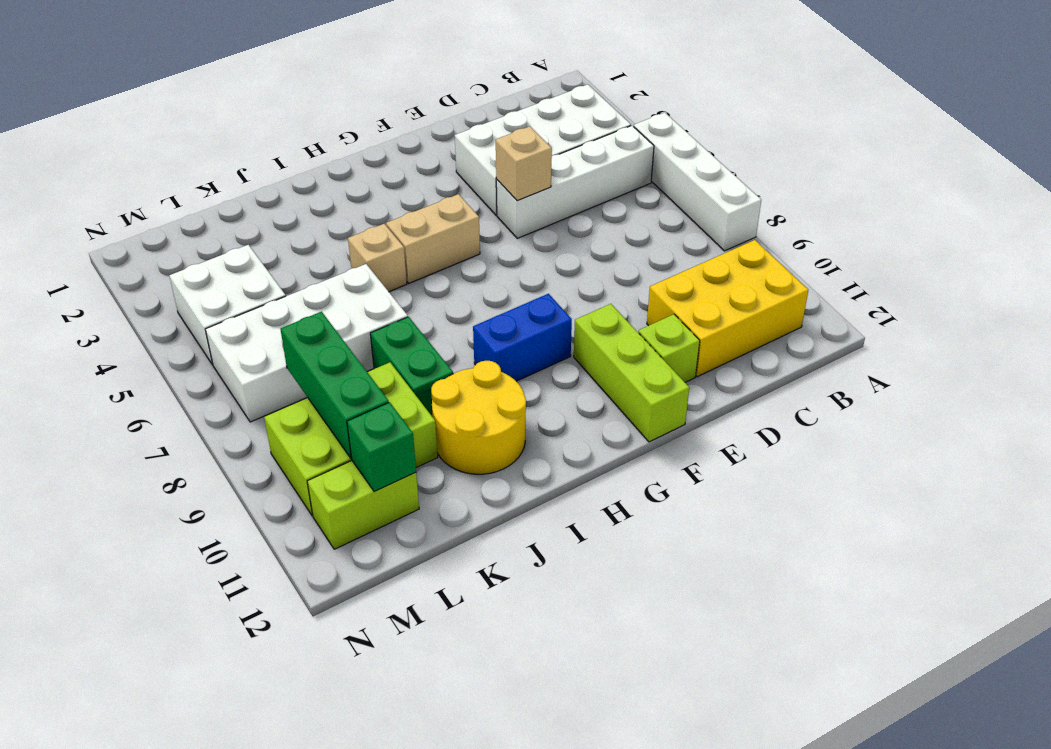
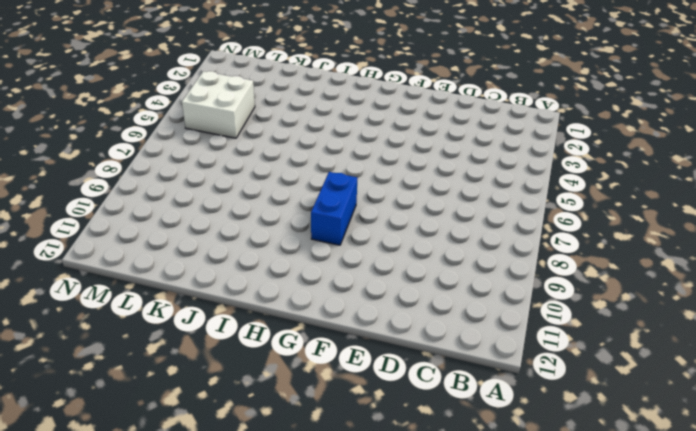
blue brick G8:G9 level 1 -> blue brick G9:H9 level 1
none -> white brick A5:A8 level 1
none -> white brick B3:E4 level 1
none -> white brick B5:E5 level 1

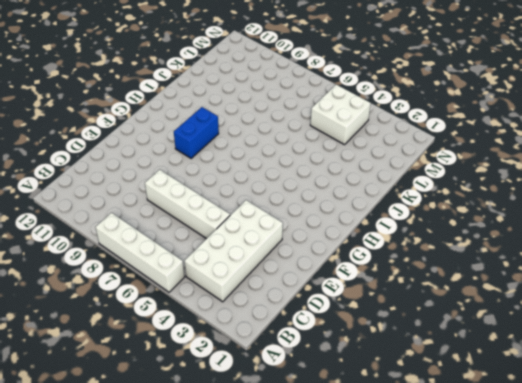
white brick D5:D8 level 1 -> white brick B5:E5 level 1
none -> yellow brick B10:D11 level 1
none -> lime brick E11 level 1
none -> lime brick F10:F12 level 1

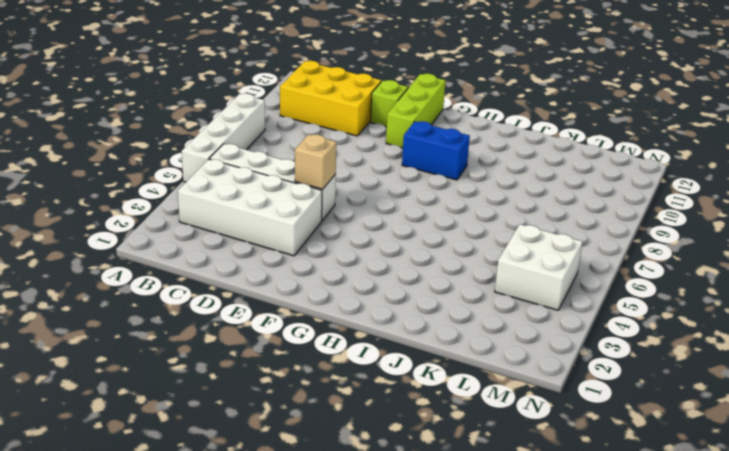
none -> tan brick G5:H5 level 1
none -> tan brick I5 level 1
none -> yellow round brick I10:J11 level 1

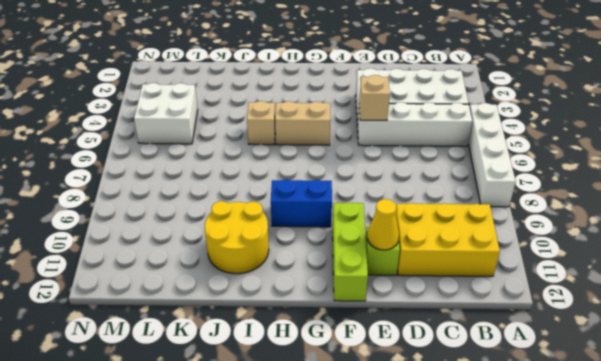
yellow cone E11 level 2 -> none
none -> white brick J6:M7 level 1
none -> green brick J8:J9 level 1
none -> lime brick K9:M10 level 1

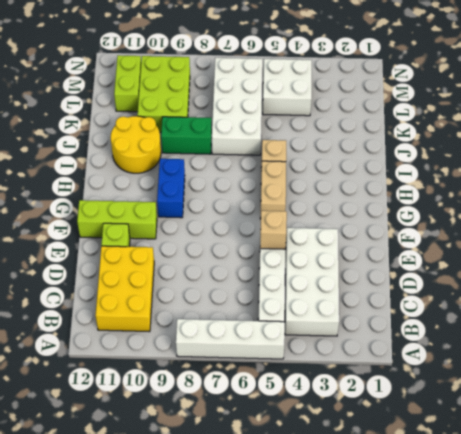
none -> green brick L8:L10 level 2
none -> green brick L11 level 2

